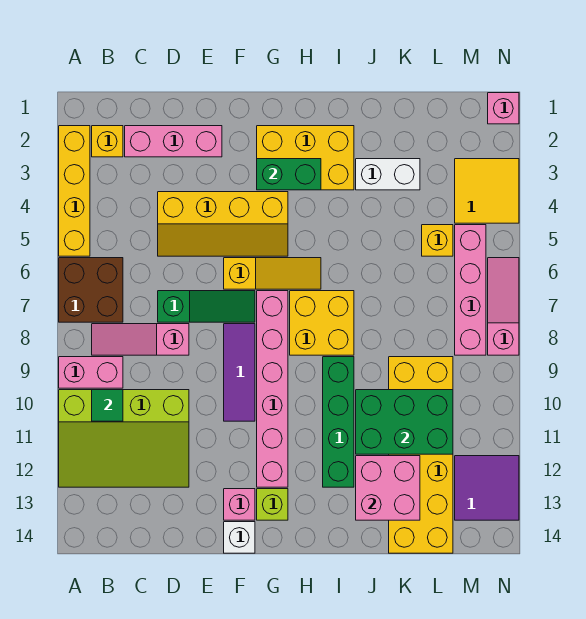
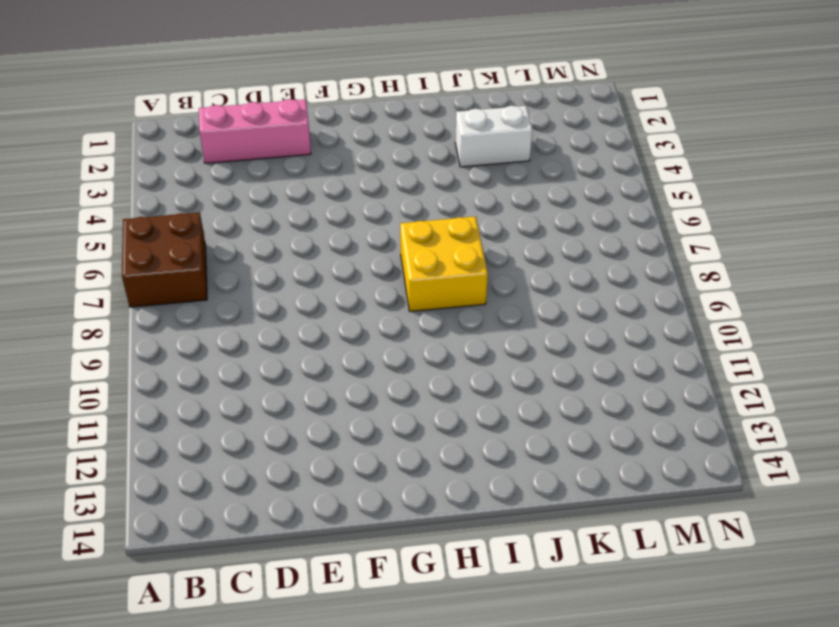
none -> yellow brick A2:A5 level 1
none -> pink brick A9:B9 level 1
none -> lime slope A10:D12 level 1 top 10
none -> yellow brick B2 level 1

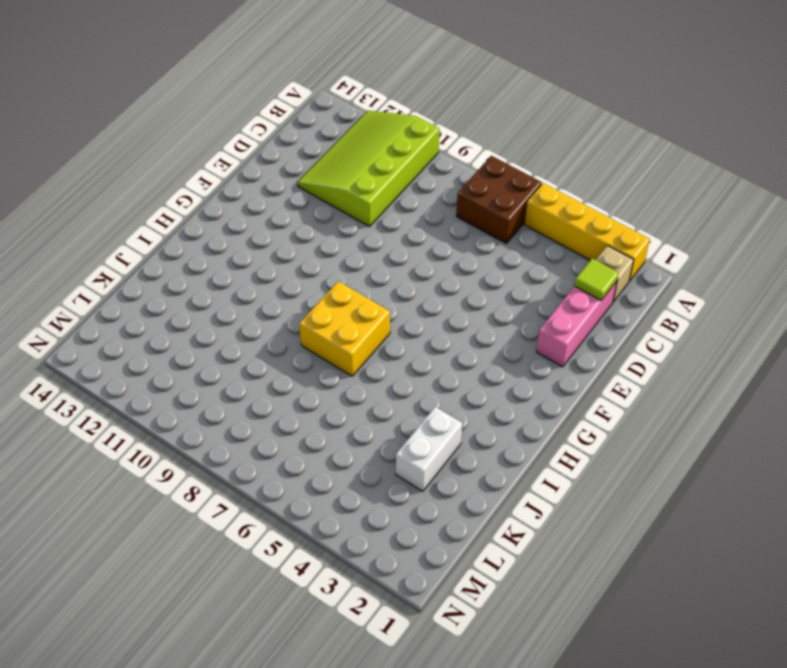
tan brick B2 level 1 -> yellow brick B2 level 1
lime tile C2 level 2 -> none
none -> pink brick A9:B9 level 1
none -> pink slope B8:D8 level 1 top D
none -> yellow slope D4:G5 level 1 top 4
none -> green slope D7:F7 level 1 top D

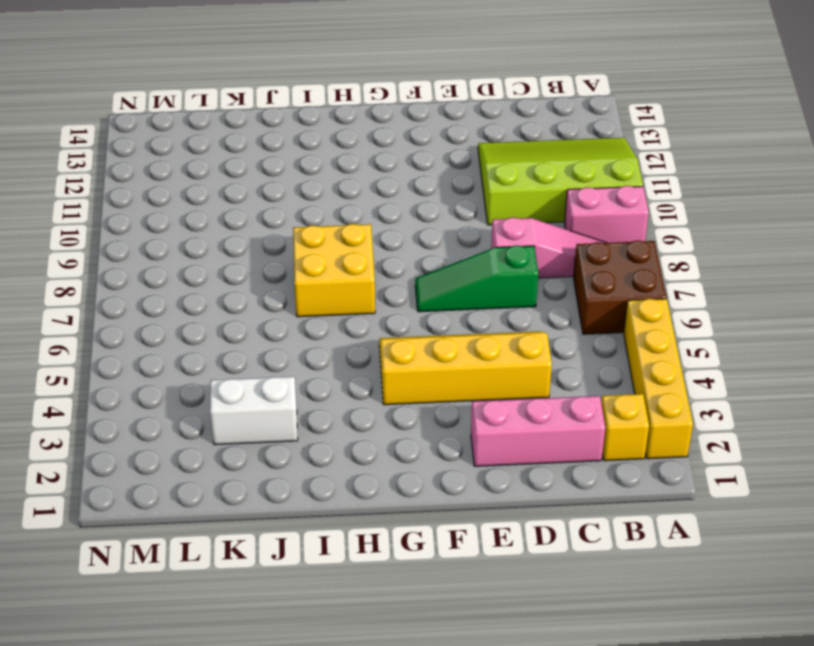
none -> yellow slope F6:H6 level 1 top F
none -> purple tile F8:F10 level 1
none -> pink brick F13 level 1
none -> white brick F14 level 1

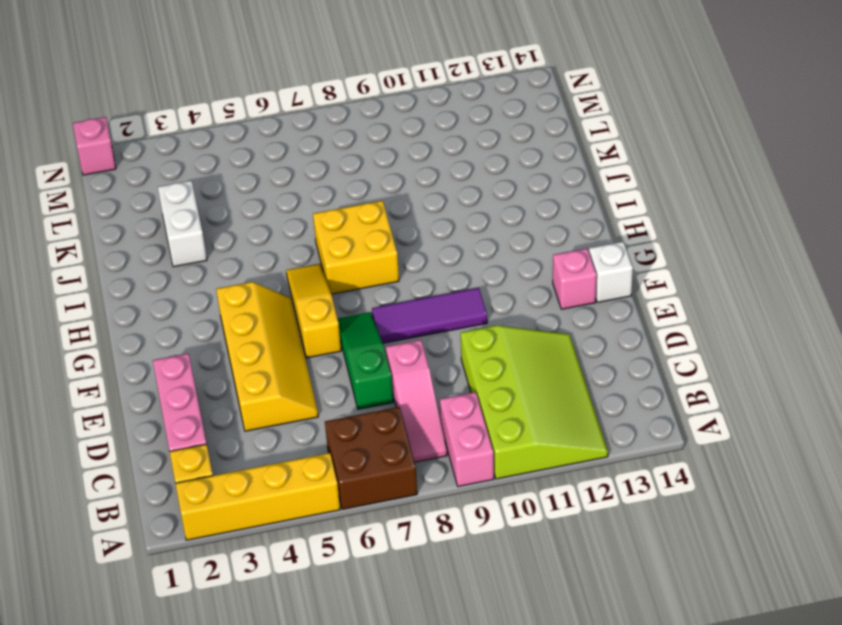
none -> yellow brick G2:I3 level 1
none -> pink brick G7:G12 level 1
none -> lime brick G13 level 1
none -> green brick I9:I12 level 1

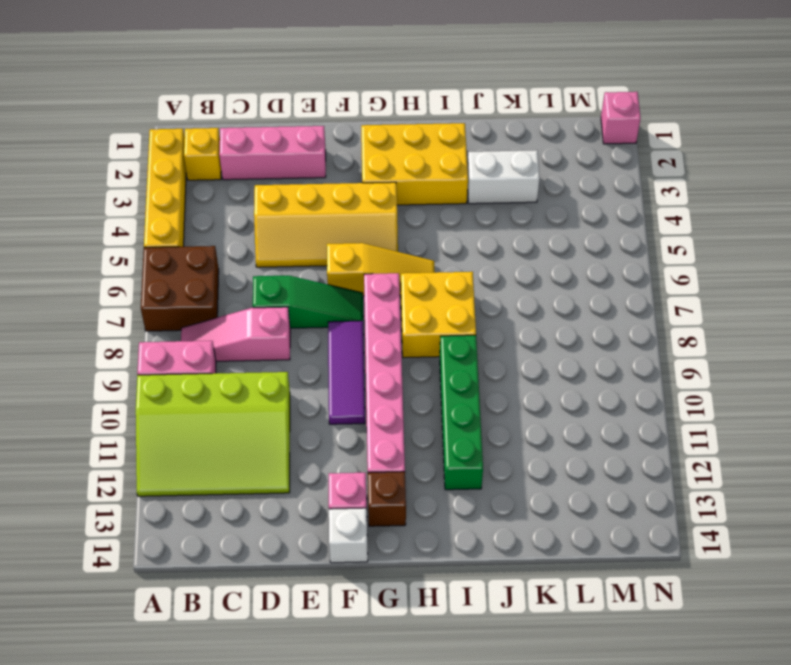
brown brick G13 level 1 -> lime brick G13 level 1
none -> yellow brick K9:L14 level 1
none -> yellow brick L5 level 1
none -> yellow tile M3:N4 level 1
none -> pink brick M5:M8 level 1

